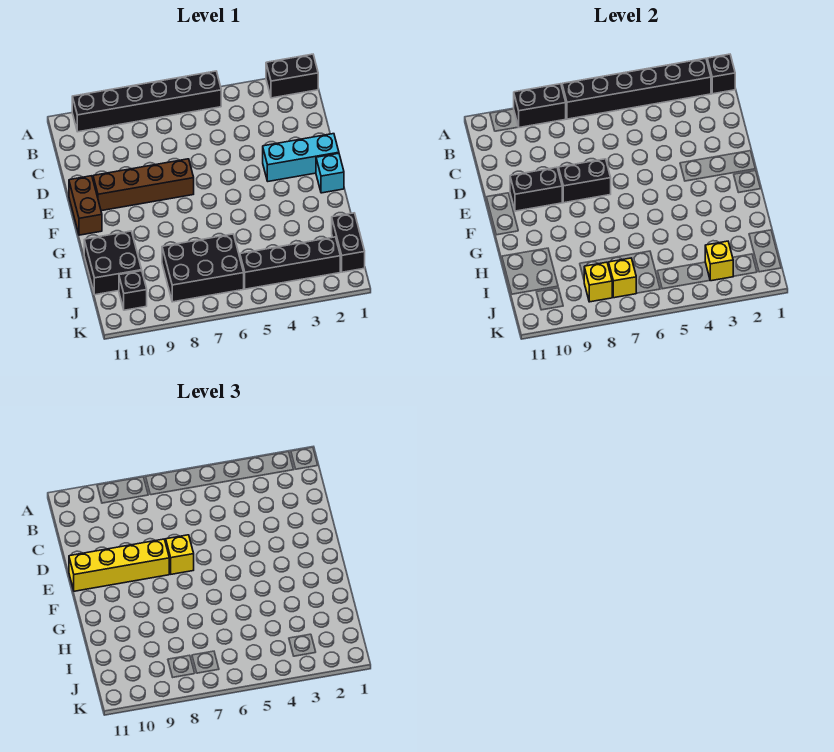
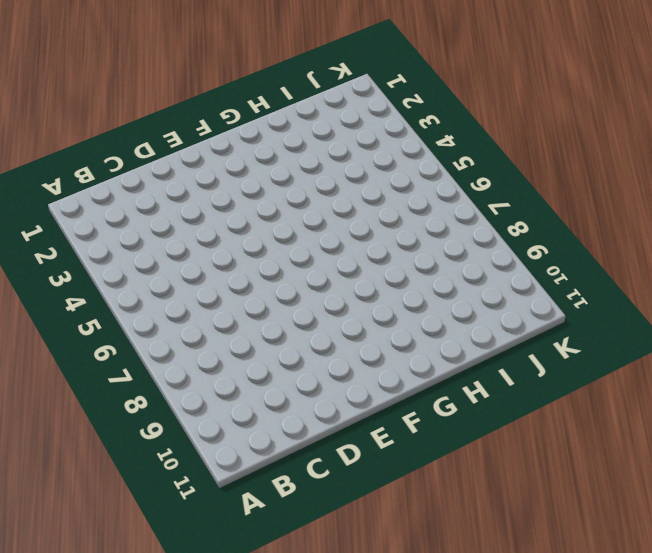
none -> black brick A1:A2 level 1
none -> black brick A5:A10 level 1
none -> cyan brick E1:E3 level 1

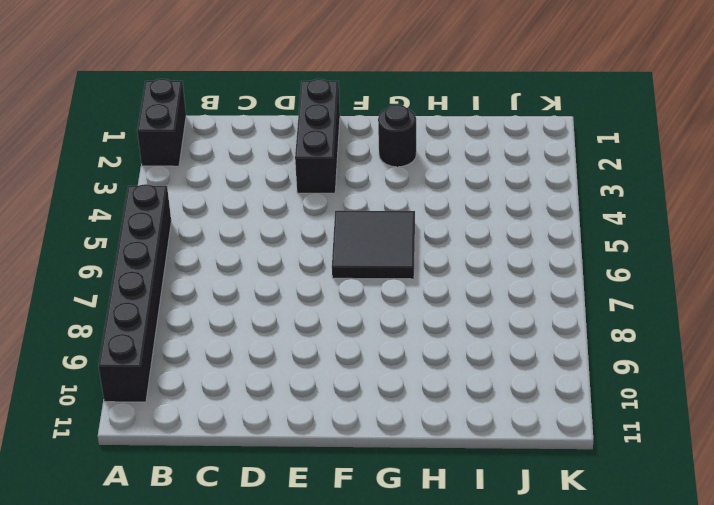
black brick E1:E3 level 1 -> cyan brick E1:E3 level 1
black tile F5:G6 level 1 -> none
black round brick G2 level 1 -> none
none -> brown brick E7:E10 level 1
none -> brown brick E11:F11 level 1
none -> cyan brick F1 level 1

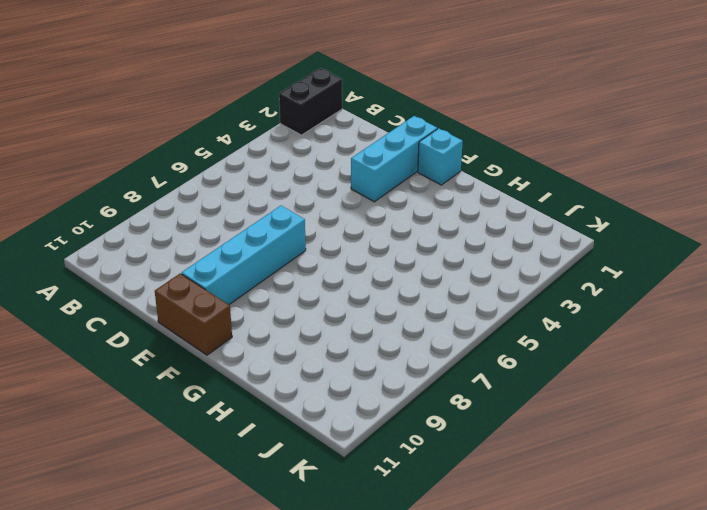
cyan brick E7:E10 level 1 -> brown brick E7:E10 level 1
none -> black brick A5:A10 level 1
none -> black brick H10:I11 level 1
none -> black brick I1:J1 level 1

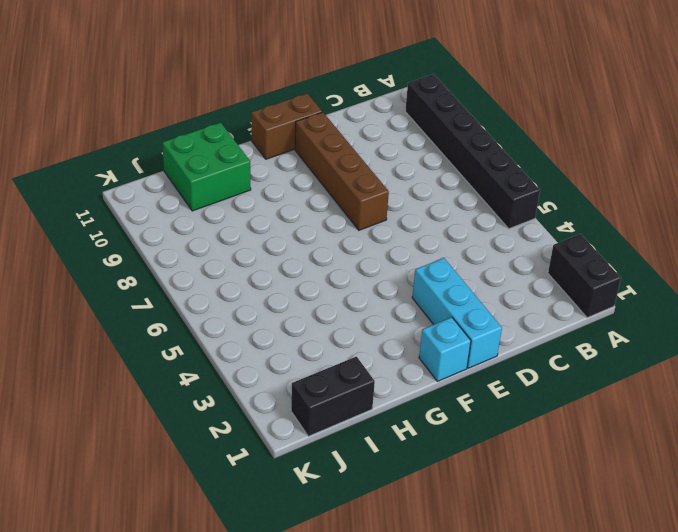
green brick H10:I11 level 1 -> black brick H10:I11 level 1
none -> black brick I6:J8 level 1
none -> black brick J2:J5 level 1
none -> black brick J10 level 1

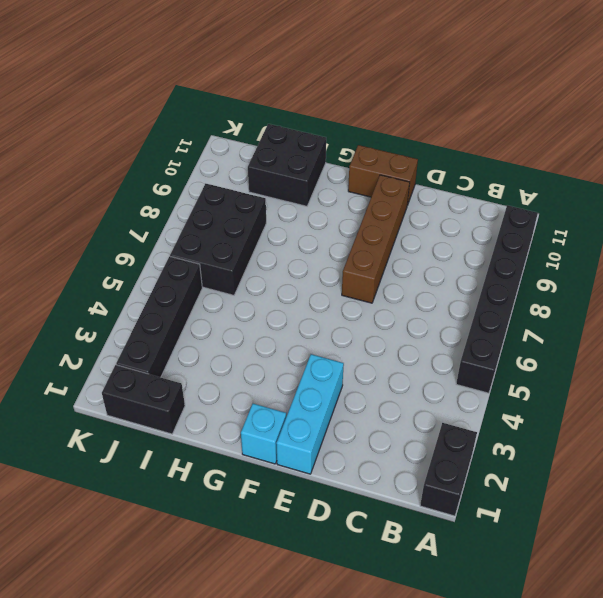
none -> black brick J10 level 1
none -> black brick A1 level 2
none -> black brick A2:A7 level 2

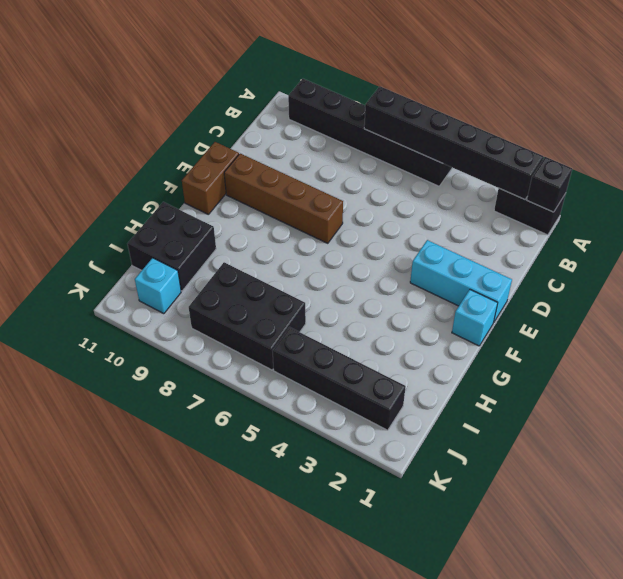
cyan brick J10 level 1 -> black brick J10 level 1
none -> black brick I1:J1 level 1
none -> black brick A8:A9 level 2
none -> black brick E7:E8 level 2

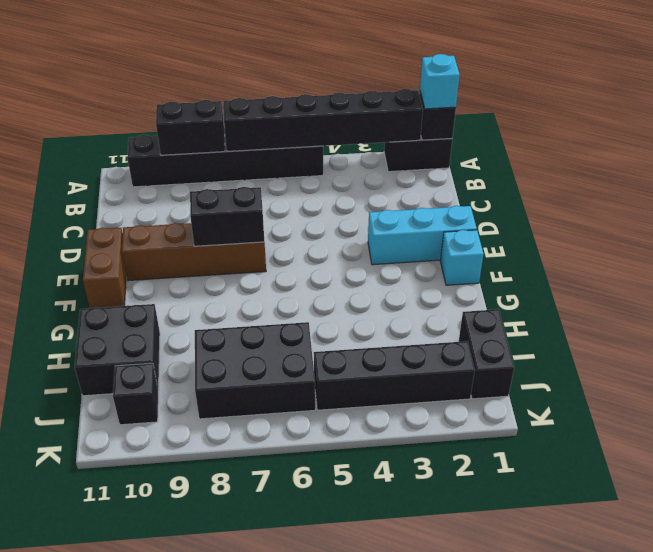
cyan brick A1 level 3 -> none
none -> black brick E9:E10 level 2
none -> yellow brick J3 level 2
none -> yellow brick J7 level 2

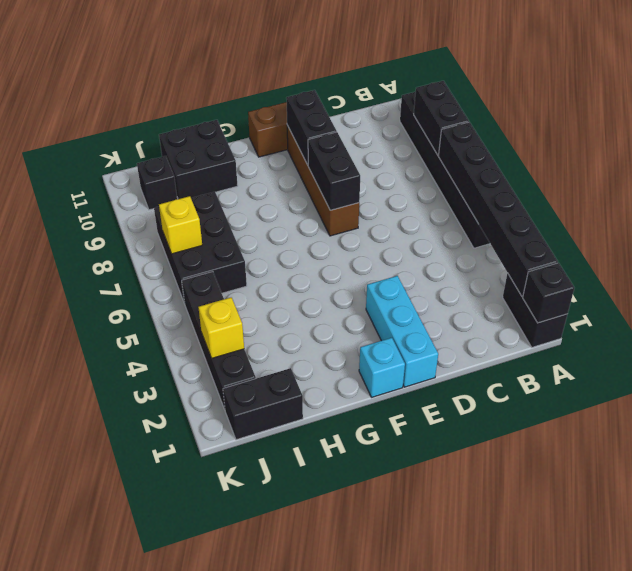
none -> yellow brick J8 level 2
none -> yellow brick E7 level 3
none -> yellow brick E8:E11 level 3

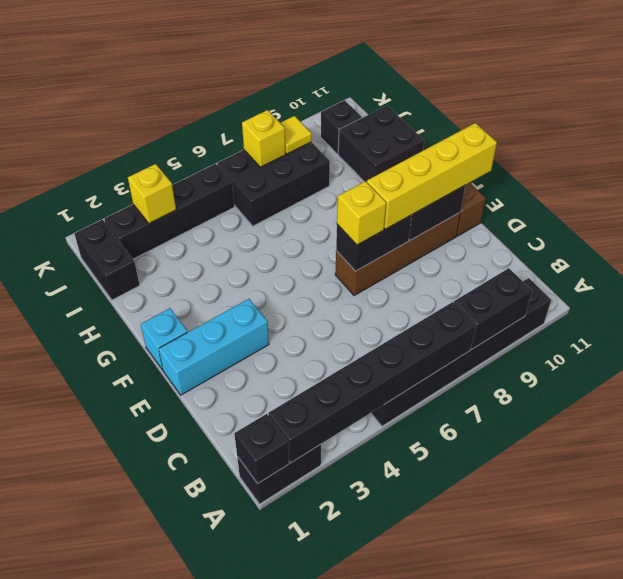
yellow tile J8 level 2 -> yellow brick J8 level 2

